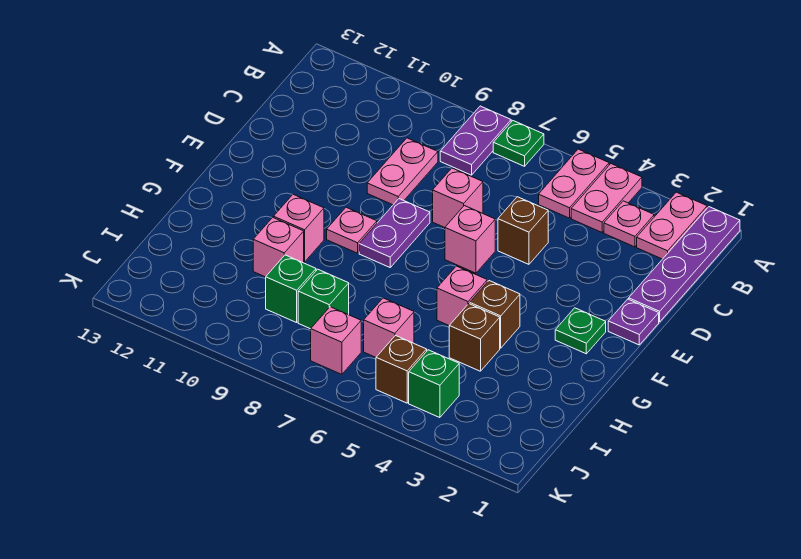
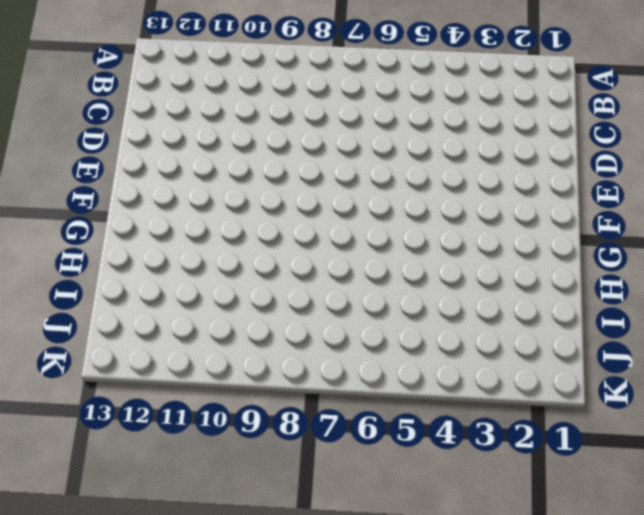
none -> purple plate A1:D1 level 1
none -> pink plate A2:B2 level 1
none -> pink plate A4:B4 level 1

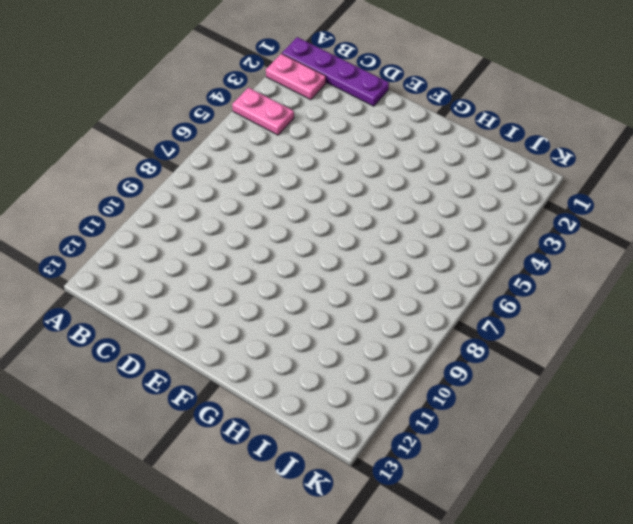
none -> pink plate A5:B5 level 1
none -> green plate A7 level 1
none -> purple plate A8:B8 level 1

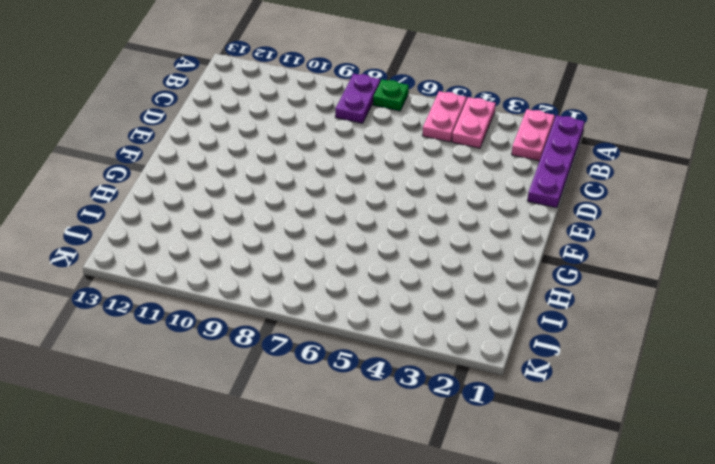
none -> pink plate B3 level 1
none -> pink plate C9:D9 level 1
none -> brown brick D5 level 1

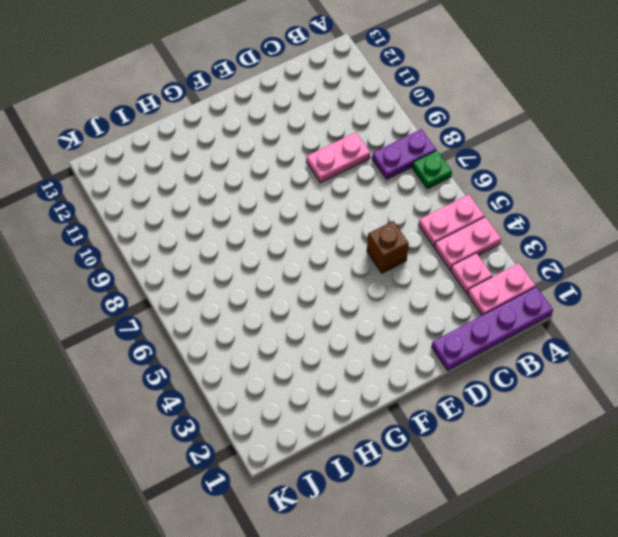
none -> pink brick D7 level 1
none -> purple plate E1 level 1
none -> pink brick E6 level 1

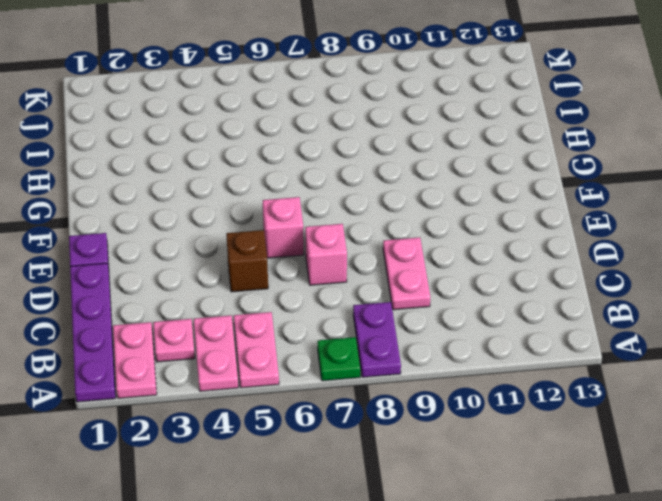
none -> purple plate E8:F8 level 1
none -> green plate F2 level 1
none -> pink plate F9 level 1

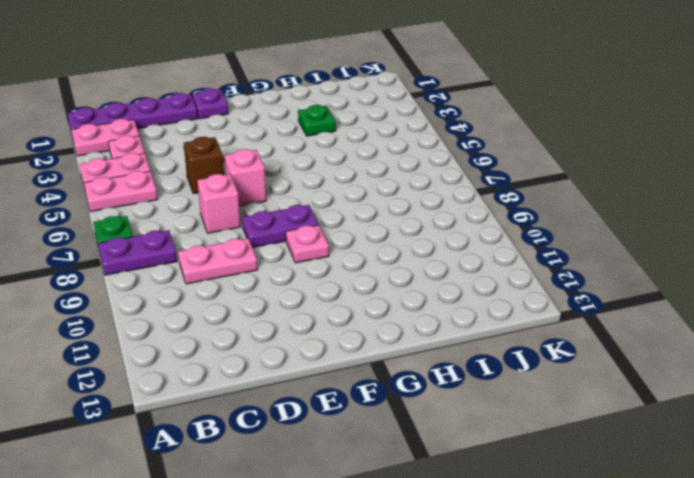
green plate H3 level 1 -> green plate F2 level 1
none -> brown brick G4 level 1
none -> pink brick G5 level 1
none -> pink brick G10 level 1

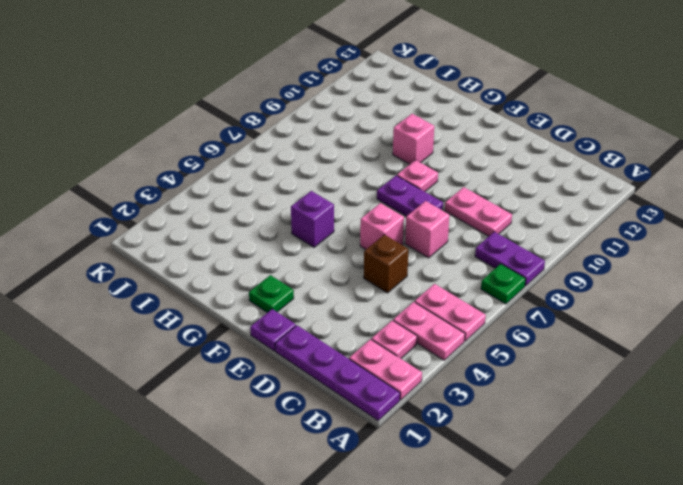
purple brick G5 level 1 -> pink brick G5 level 1
none -> brown brick G4 level 1
none -> brown brick H4 level 1
none -> pink brick H10 level 1

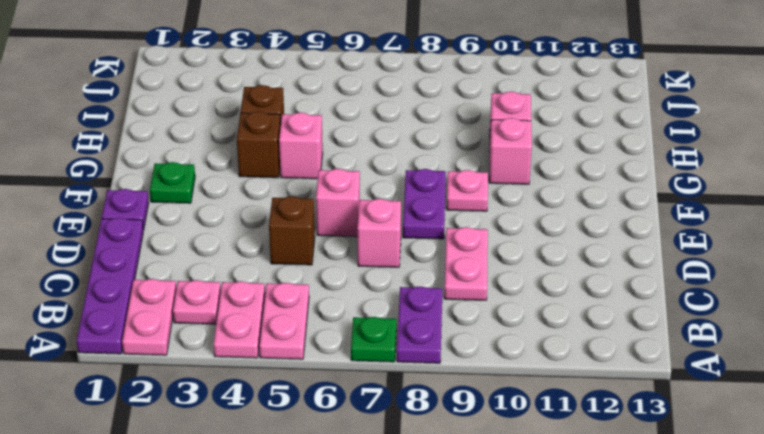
none -> pink brick I6 level 1
none -> green brick I8 level 1
none -> green brick I9 level 1

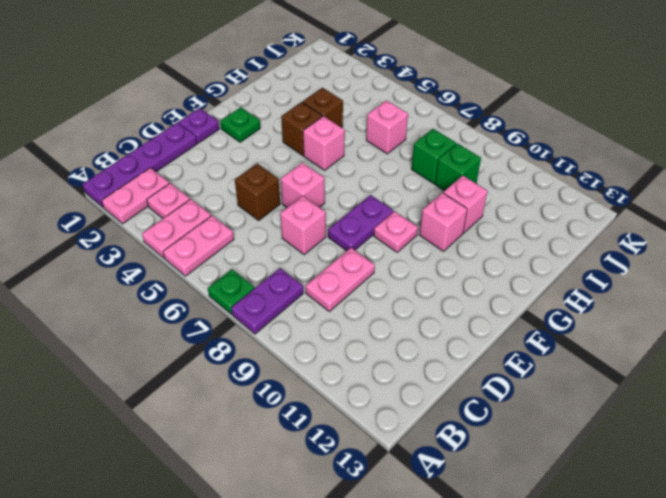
none -> green brick J4 level 1
none -> brown brick J5 level 1
none -> pink brick J7 level 1

